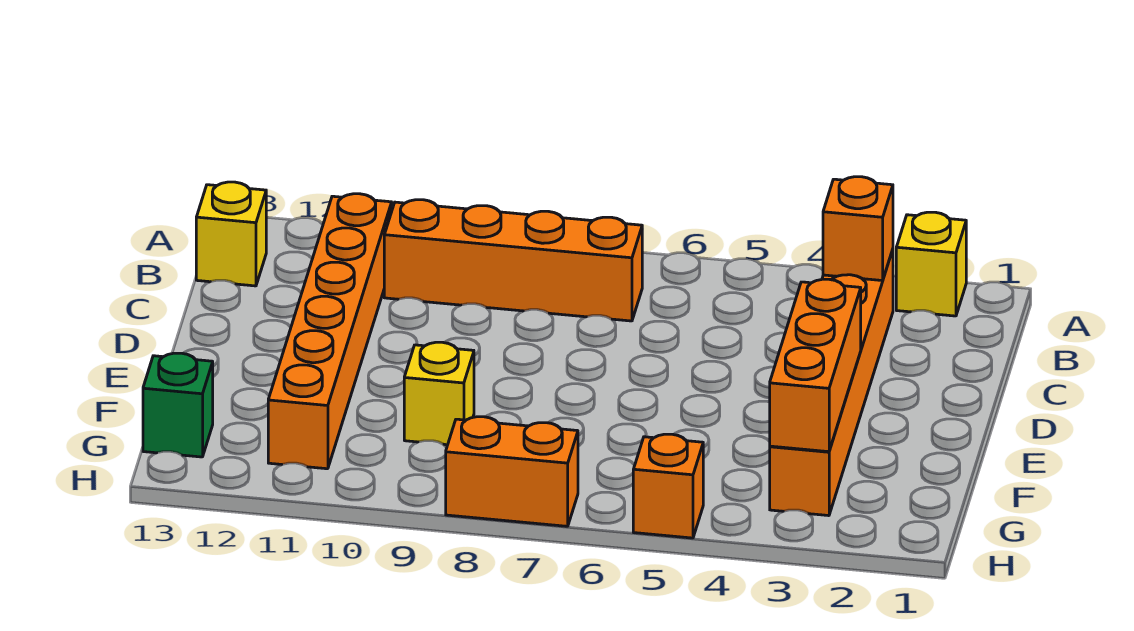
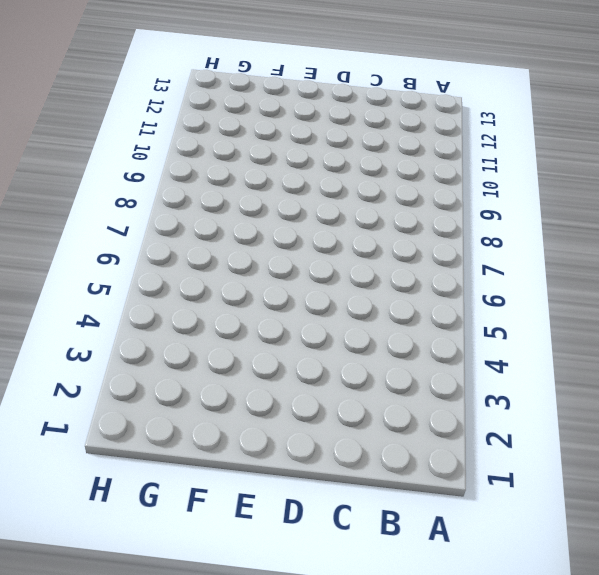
none -> yellow brick A2 level 1
none -> orange brick B3:G3 level 1

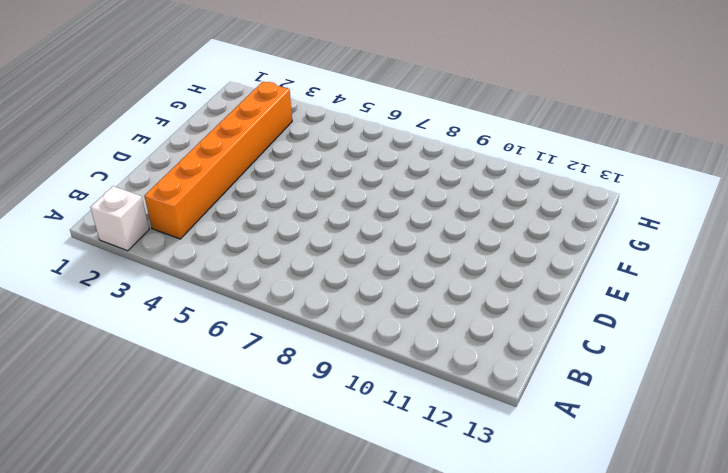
white brick A2 level 1 -> yellow brick A2 level 1
none -> orange brick B7:B10 level 1
none -> orange brick B11:G11 level 1

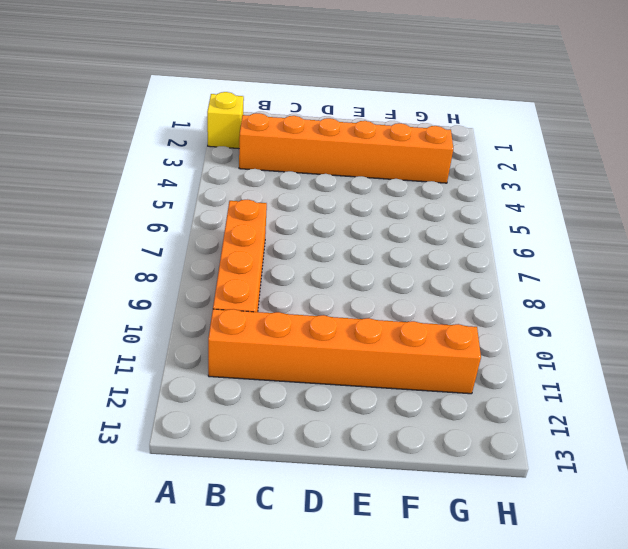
none -> yellow brick B13 level 1
none -> yellow brick F9 level 1

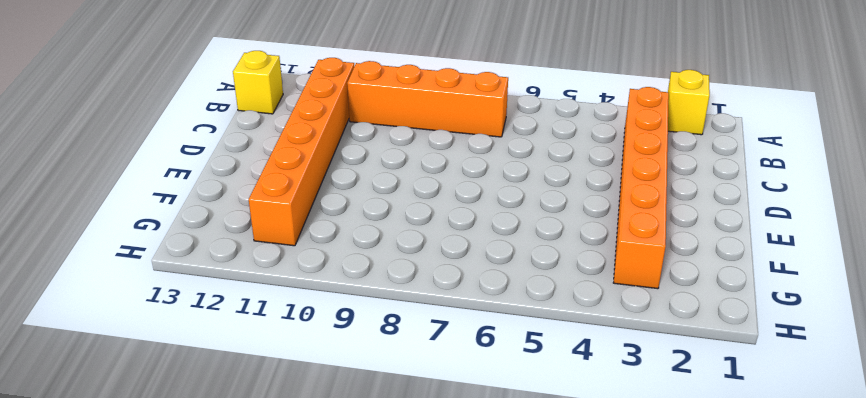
none -> yellow brick F9 level 1
none -> green brick G13 level 1

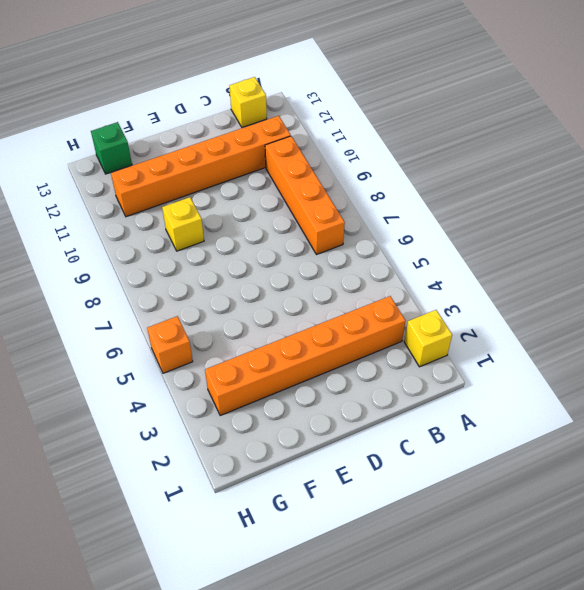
none -> orange brick H7:H8 level 1
none -> orange brick B3 level 2

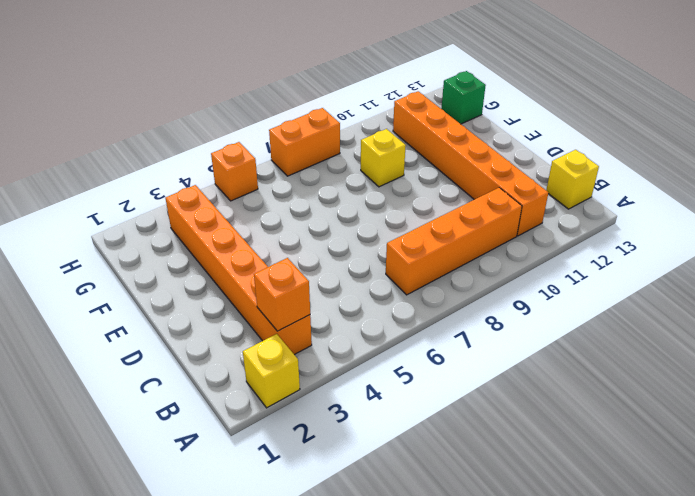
none -> orange brick E3:G3 level 2

